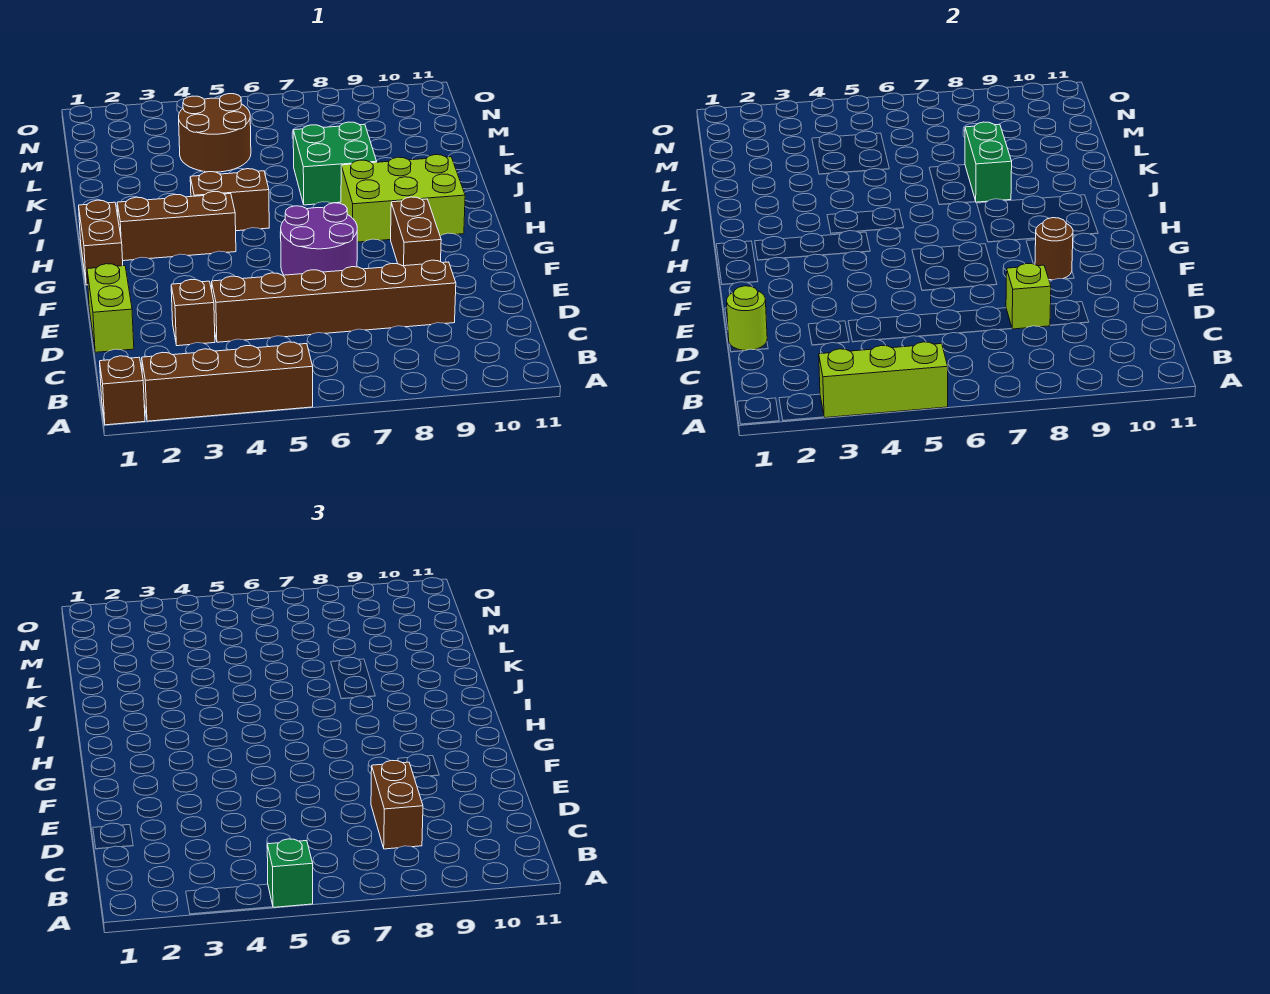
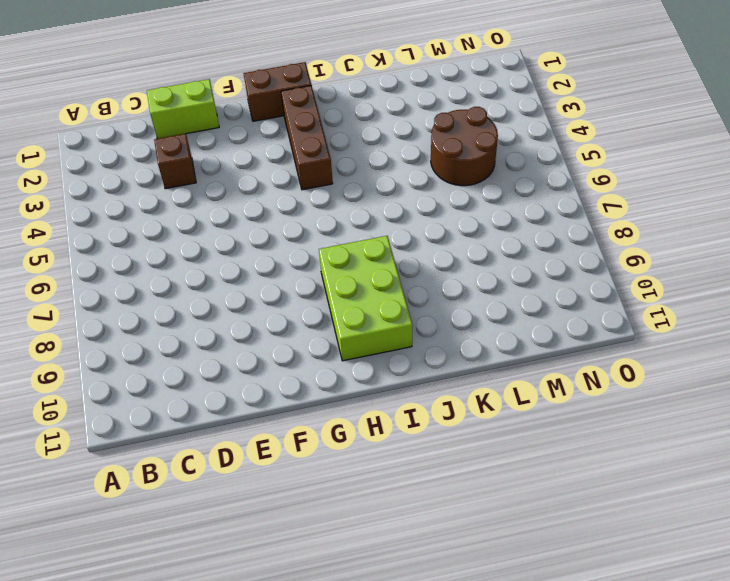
none -> brown brick A1 level 1
none -> brown brick A2:A5 level 1
none -> brown brick D4:D9 level 1

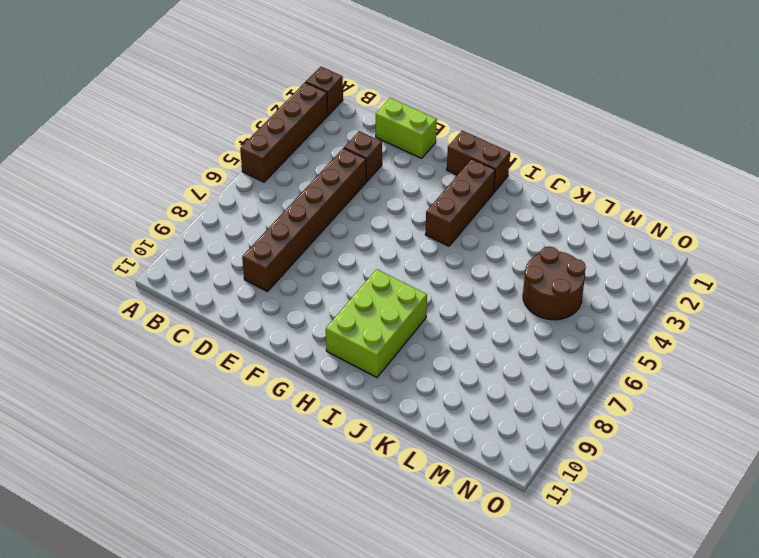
none -> purple round brick F6:G7 level 1
none -> brown brick F9:G9 level 1
none -> brown brick I4:I5 level 1

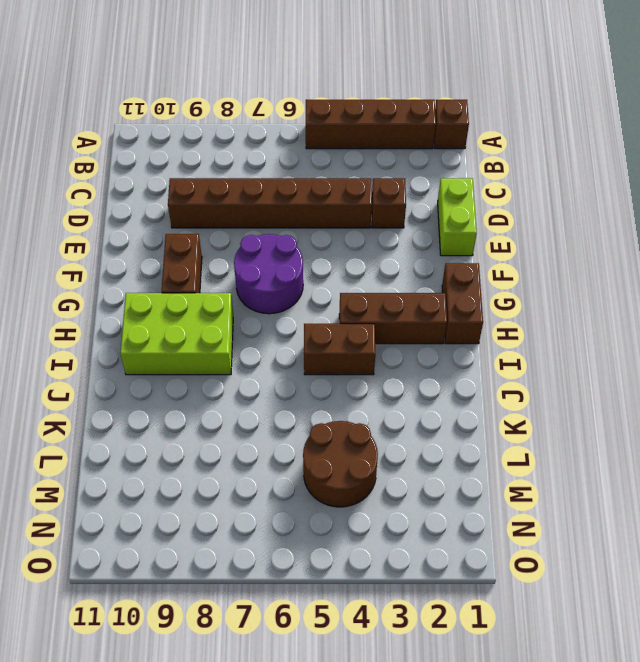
none -> green brick J7:K8 level 1
none -> lime brick A3:A5 level 2
none -> lime round brick D1 level 2

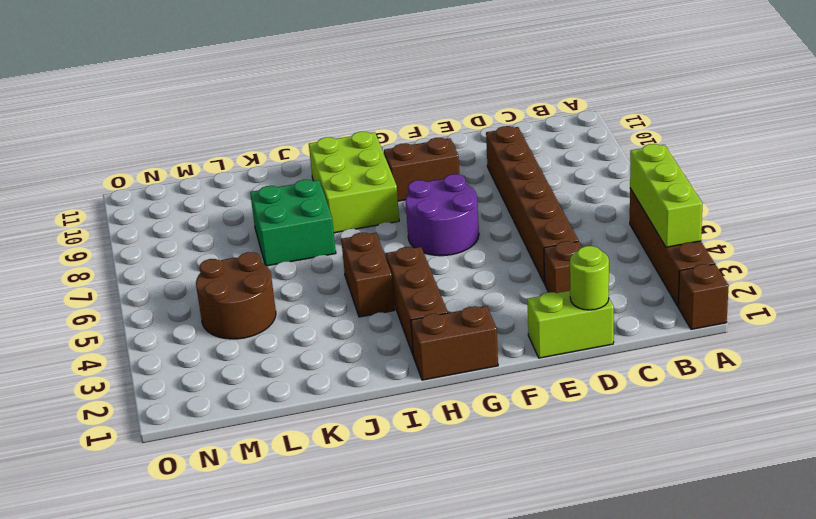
none -> lime brick D8 level 2
none -> brown round brick F9 level 2
none -> green brick J8:K8 level 2

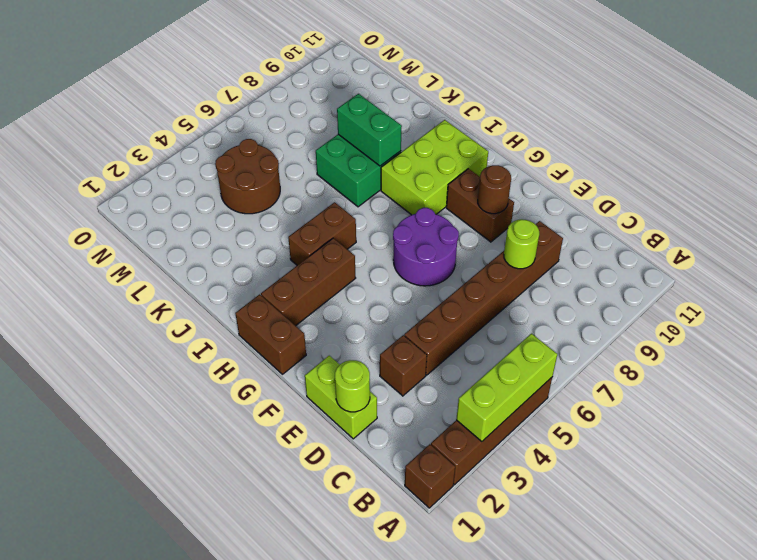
lime round brick D8 level 2 -> lime brick D8 level 2
none -> green brick A5 level 3
none -> brown brick C8:D8 level 3

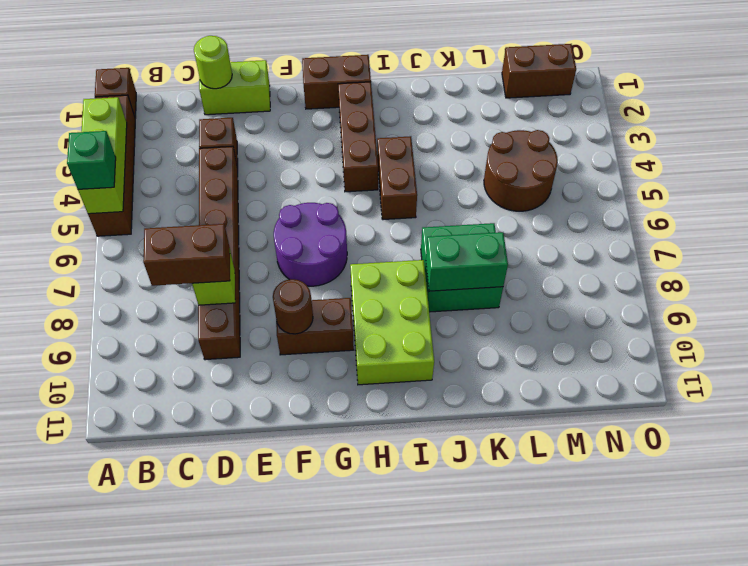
brown brick M1:N1 level 1 -> none

